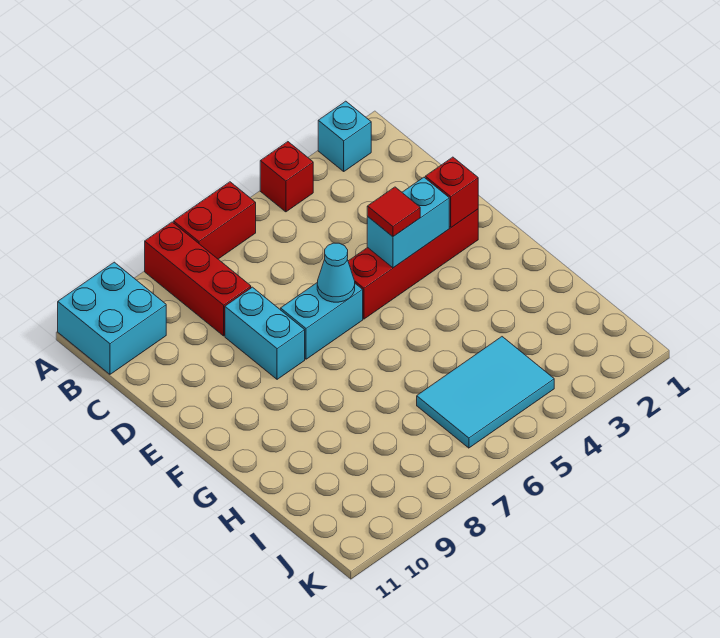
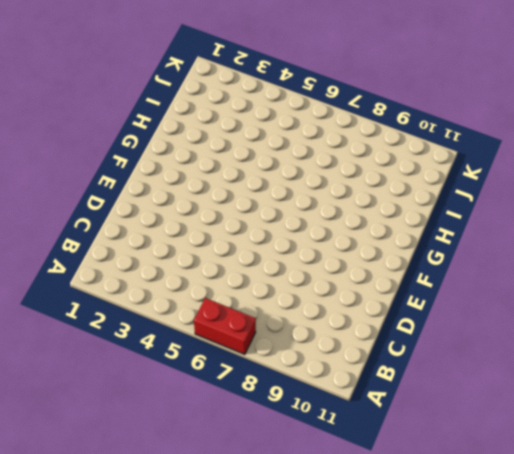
none -> cyan brick A2 level 1
none -> red brick A4 level 1
none -> red brick A8:C8 level 1

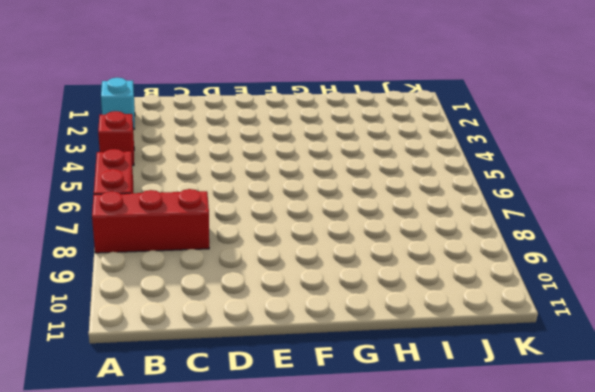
none -> cyan brick A10:B11 level 1
none -> cyan brick D8:E8 level 1
none -> red brick E2:E5 level 1

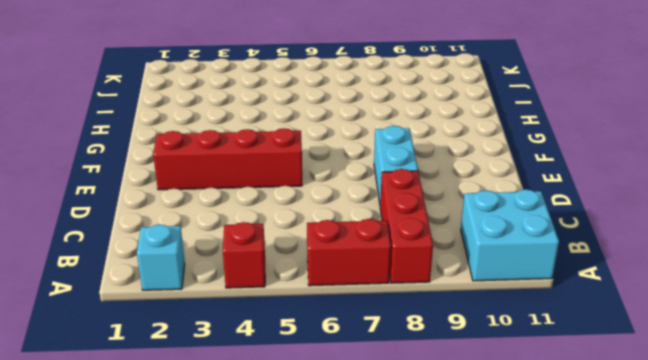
none -> cyan brick E6:E7 level 1
none -> cyan tile I4:J6 level 1
none -> red brick E2 level 2

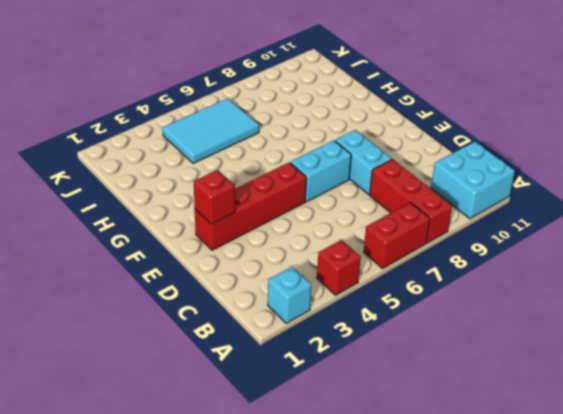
none -> cyan brick E3:E4 level 2
none -> cyan cone E6 level 2
none -> red tile E4 level 3

